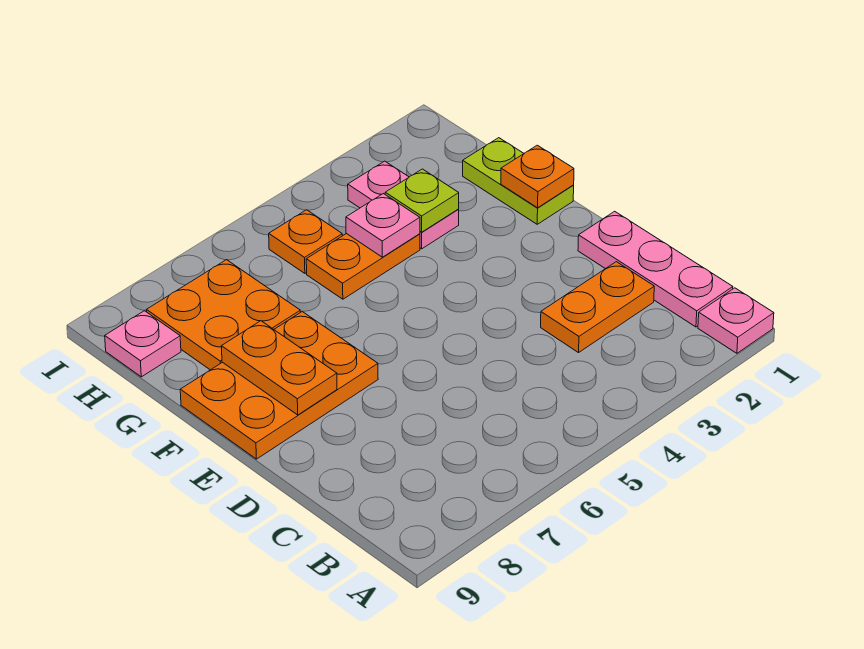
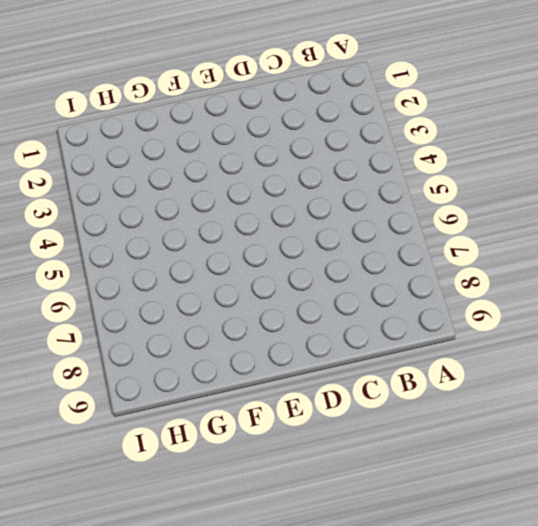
none -> pink plate A1 level 1
none -> pink plate B1:D1 level 1
none -> orange plate C2:C3 level 1

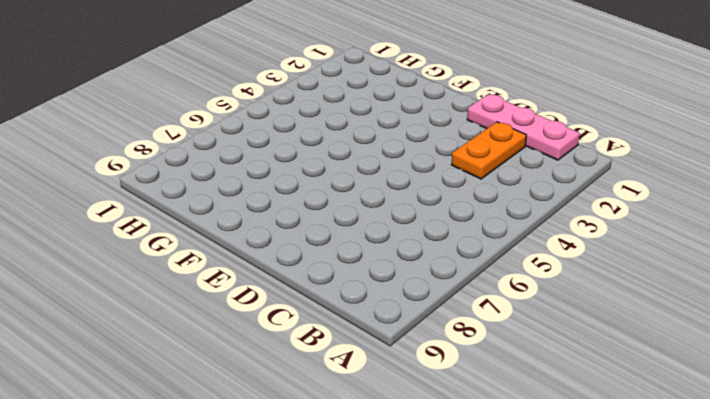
none -> pink plate A1 level 1
none -> orange plate E7:F9 level 1
none -> lime plate F1:G1 level 1

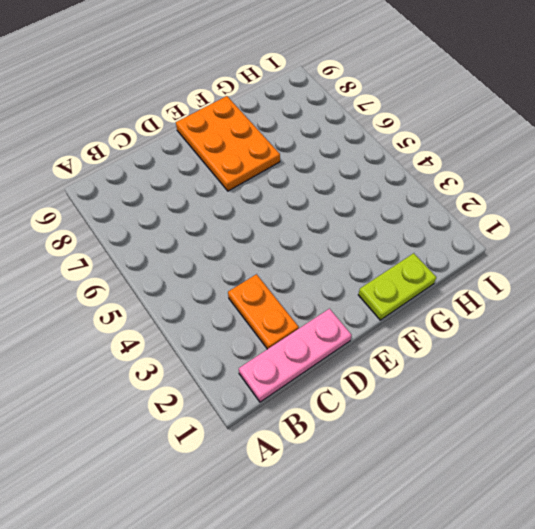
none -> pink plate A1 level 1
none -> pink plate G3:H3 level 1
none -> orange plate G4:G5 level 1

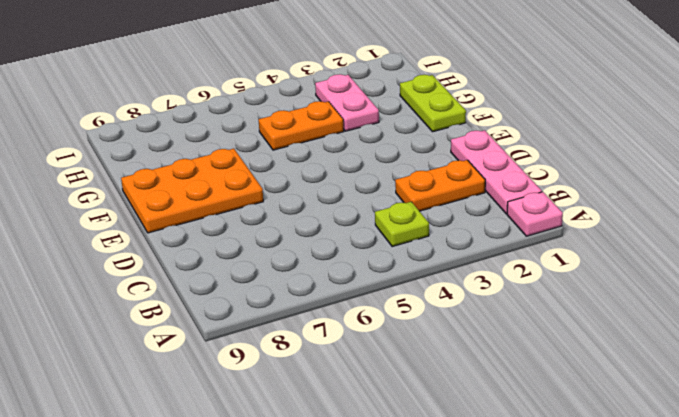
lime plate B4 level 1 -> lime plate G3 level 2
none -> orange plate G7:H8 level 1
none -> orange plate H5 level 1
none -> pink plate H9 level 1

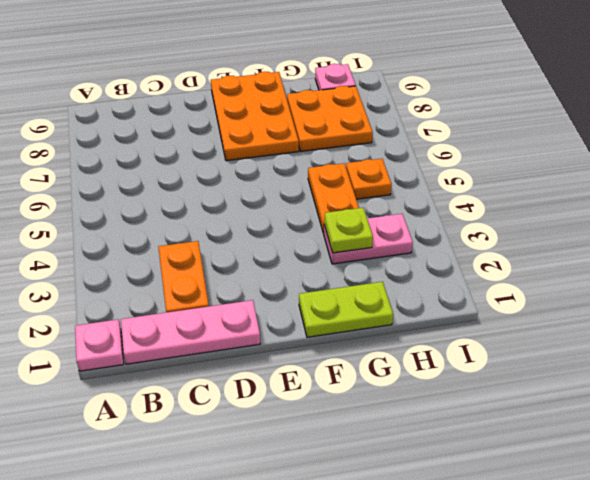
none -> orange plate E8:F8 level 2
none -> orange plate F1 level 2
none -> pink plate G4 level 2

